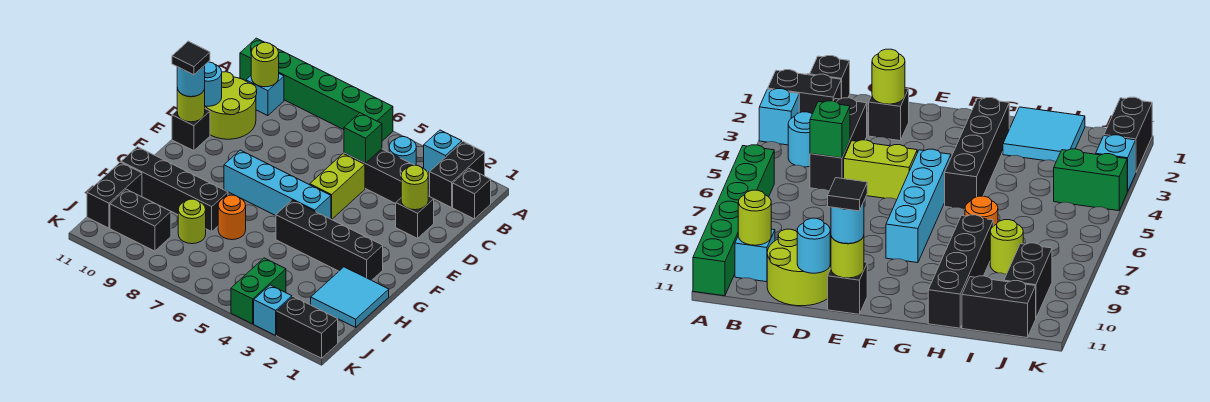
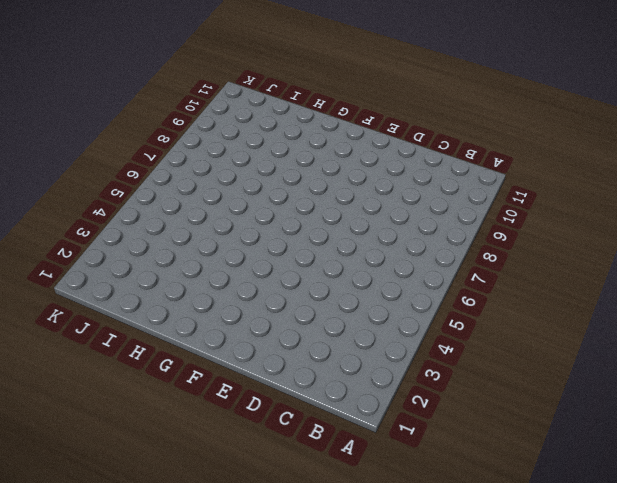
none -> black brick A2:B2 level 1
none -> cyan brick A3 level 1
none -> green brick A6:A11 level 1

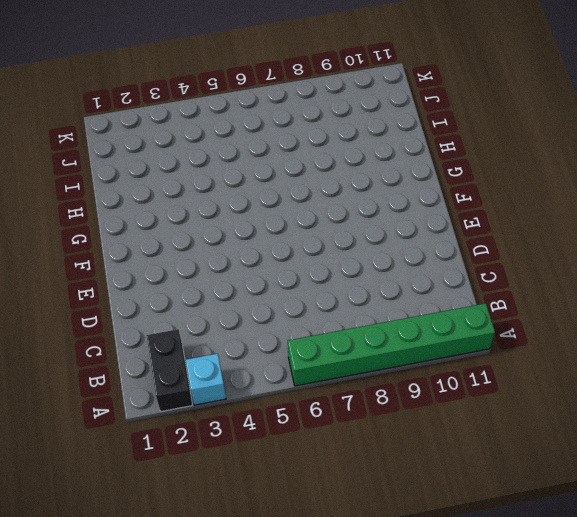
none -> black brick B1 level 1
none -> cyan round brick B4 level 1
none -> cyan brick B10 level 1

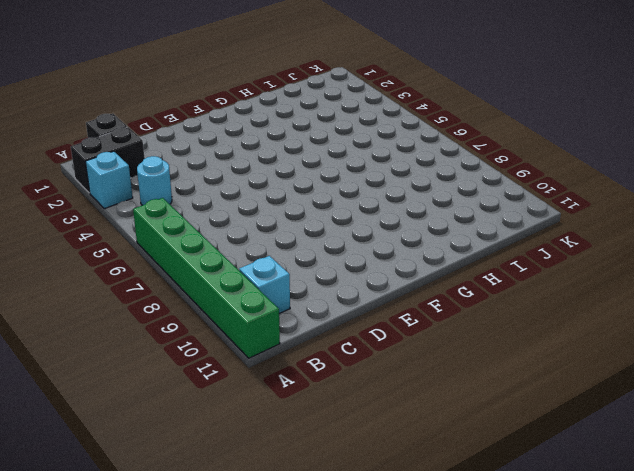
none -> black brick C3:C5 level 1
none -> lime round brick C10:D11 level 1
none -> black brick D2 level 1

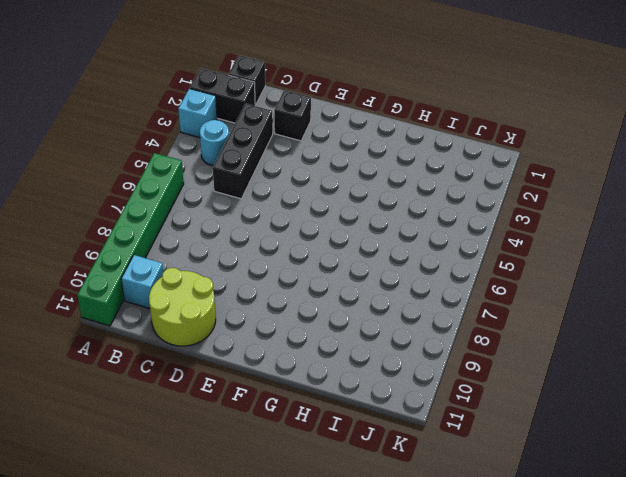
none -> lime brick D5:E5 level 1
none -> black brick E11 level 1
none -> cyan brick F5:F8 level 1

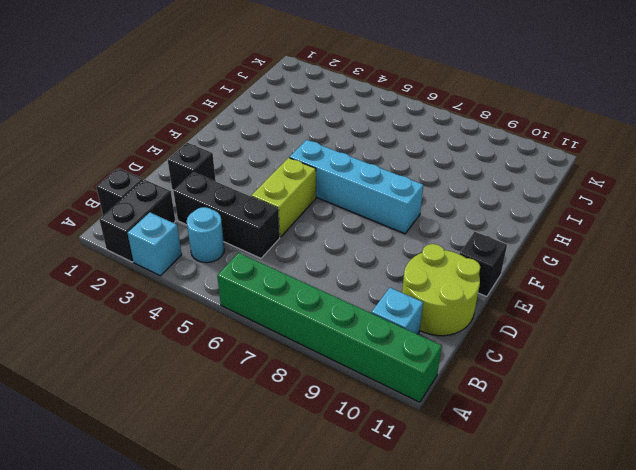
none -> black brick G2:G5 level 1
none -> cyan tile H1:I2 level 1
none -> orange round brick H7 level 1

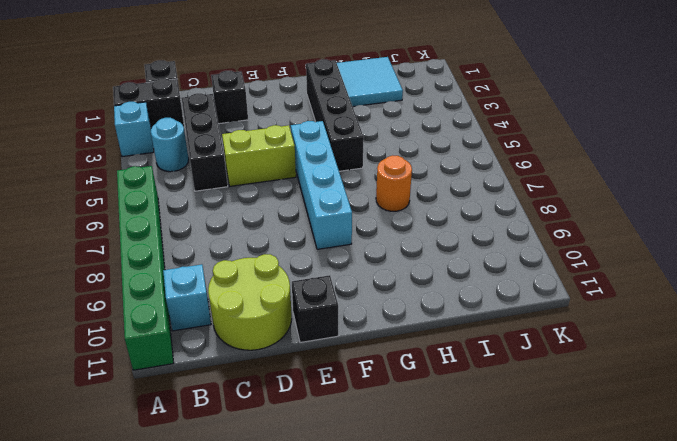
none -> black brick H8:H11 level 1
none -> lime round brick I8 level 1
none -> black brick I11:J11 level 1

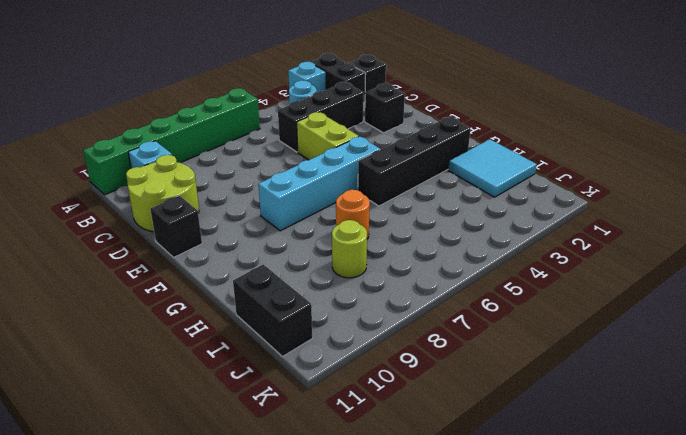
none -> black brick H8:H11 level 1
none -> green brick J4:K4 level 1
none -> black brick J9:J10 level 1

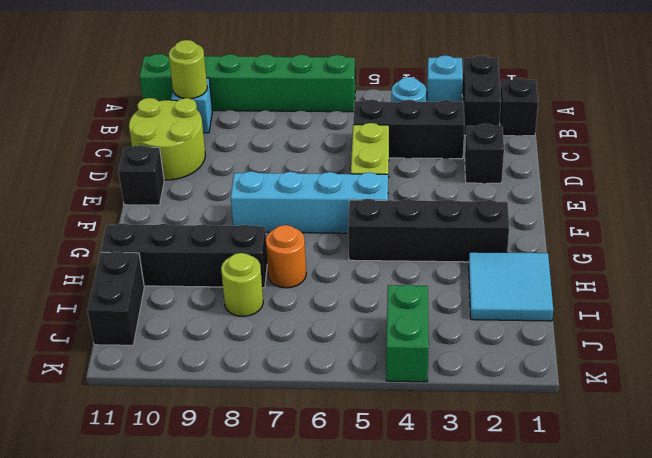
none -> black brick J9:J10 level 1
none -> black brick K1:K2 level 1
none -> cyan brick K3 level 1

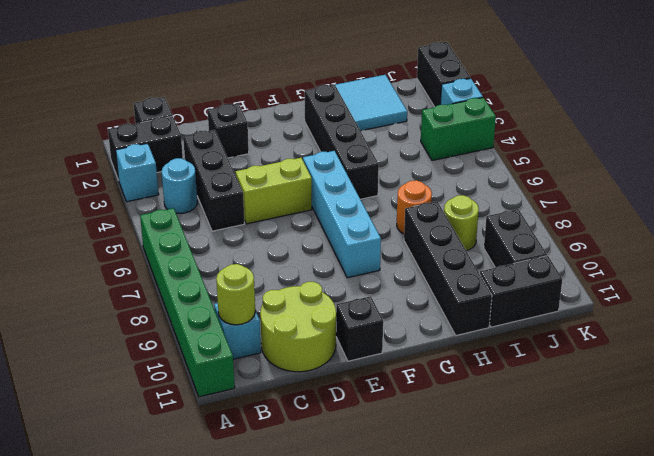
none -> green brick C5 level 2
none -> lime round brick D2 level 2
none -> cyan round brick D11 level 2

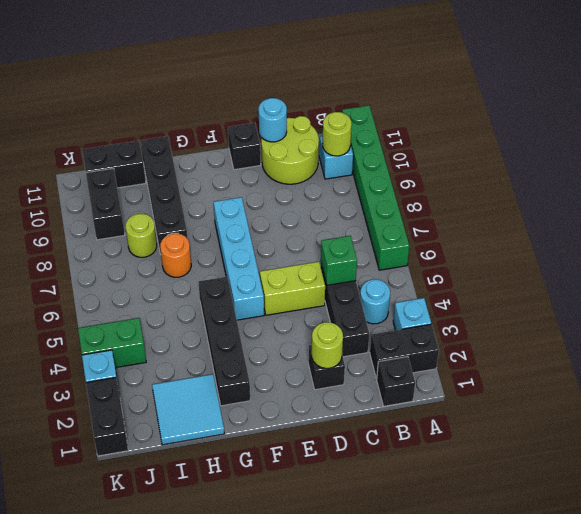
none -> lime round brick E11 level 2
none -> cyan round brick E11 level 3
none -> black tile E11 level 4

